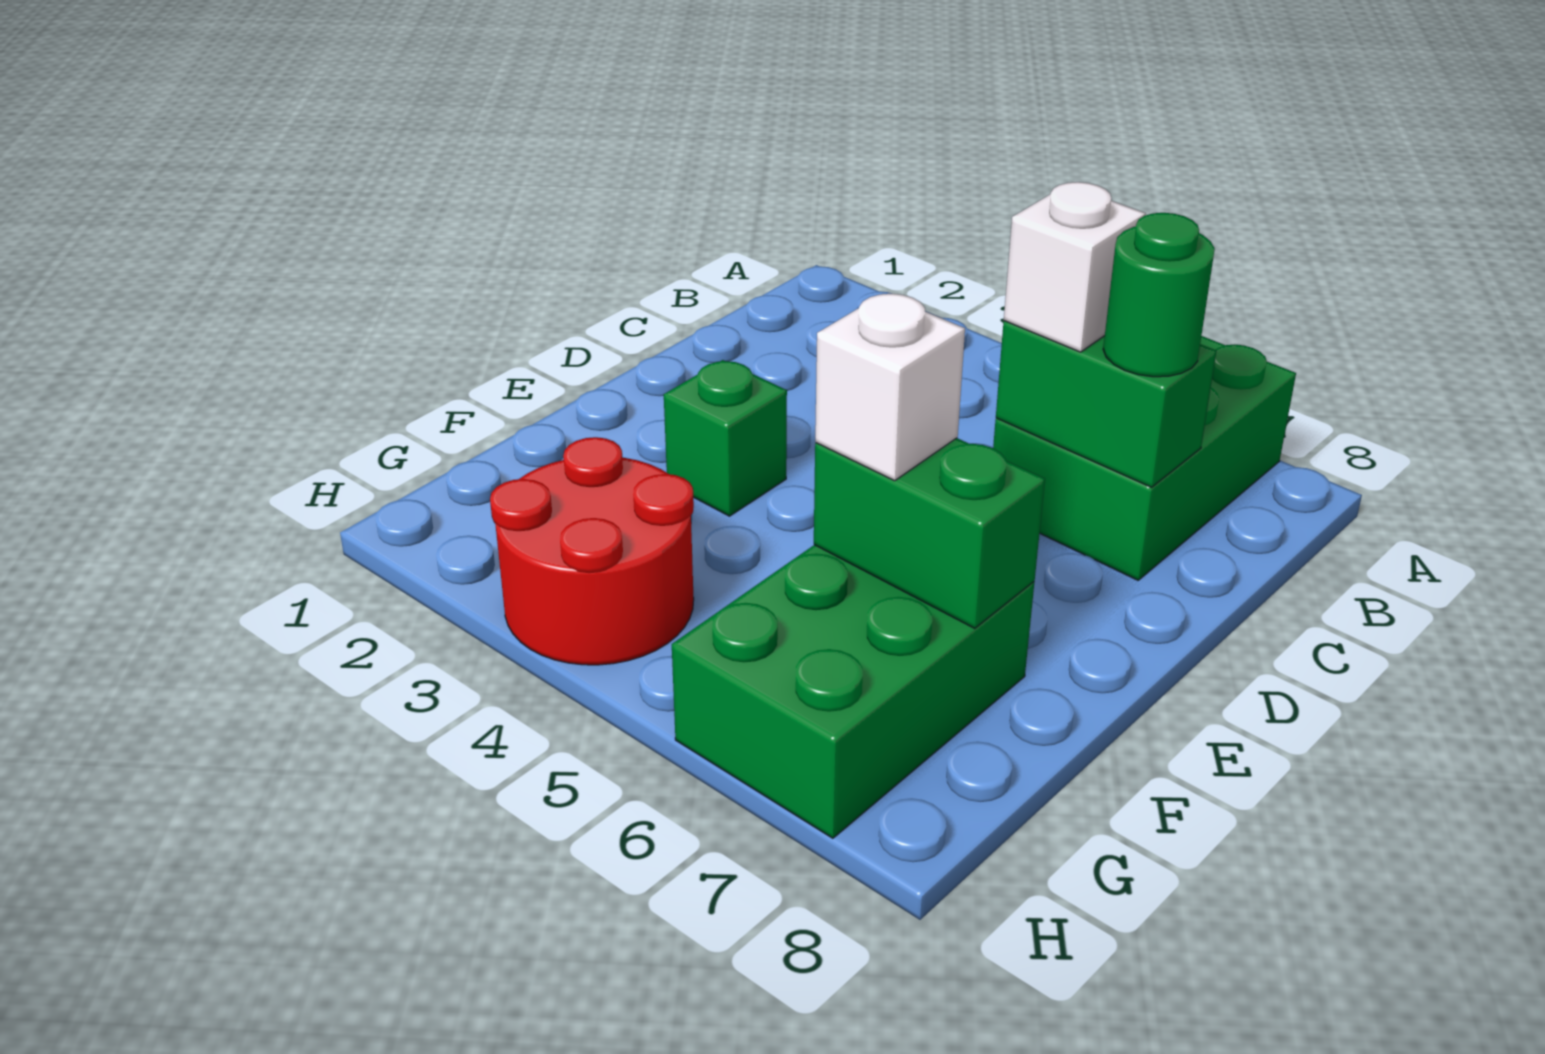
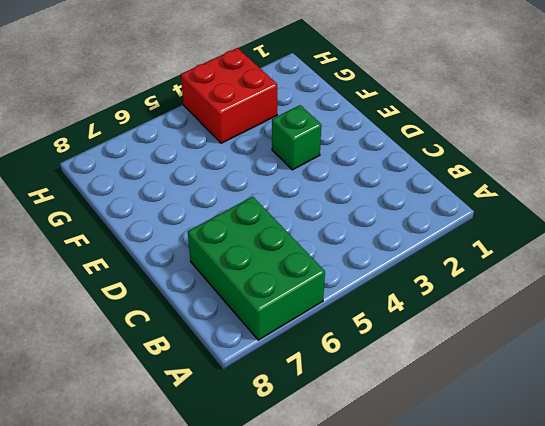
red brick G3:H4 level 1 -> red round brick G3:H4 level 1
none -> green brick F6:H7 level 1
none -> green brick C6:C7 level 2

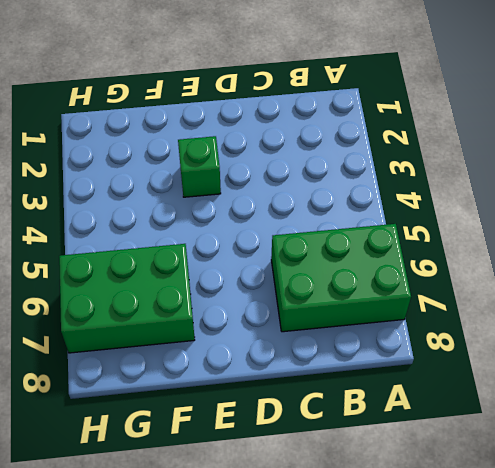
none -> red round brick G3:H4 level 1
none -> green brick C6:C7 level 2

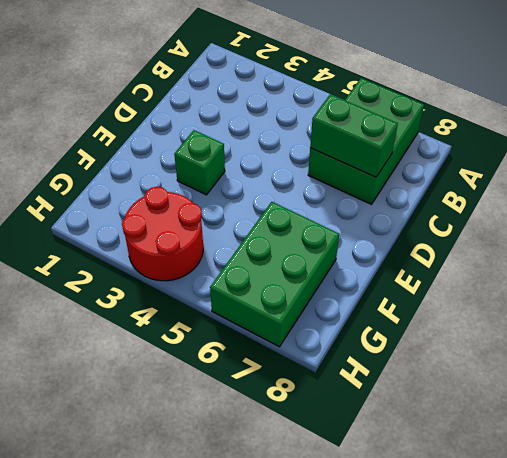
none -> green brick F6:F7 level 2
none -> white brick C6 level 3

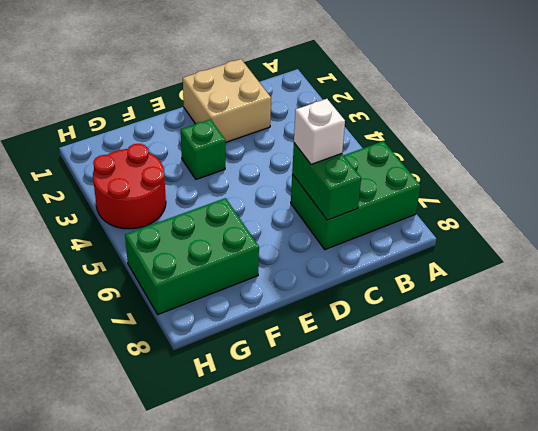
tan brick C1:D2 level 1 -> none
none -> green brick F6:F7 level 2
none -> green round brick C7 level 3

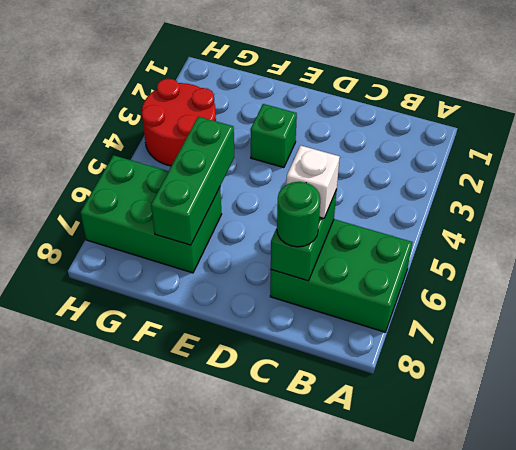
green brick F5:F7 level 2 -> green brick F6:F7 level 2
none -> white brick F6 level 3

